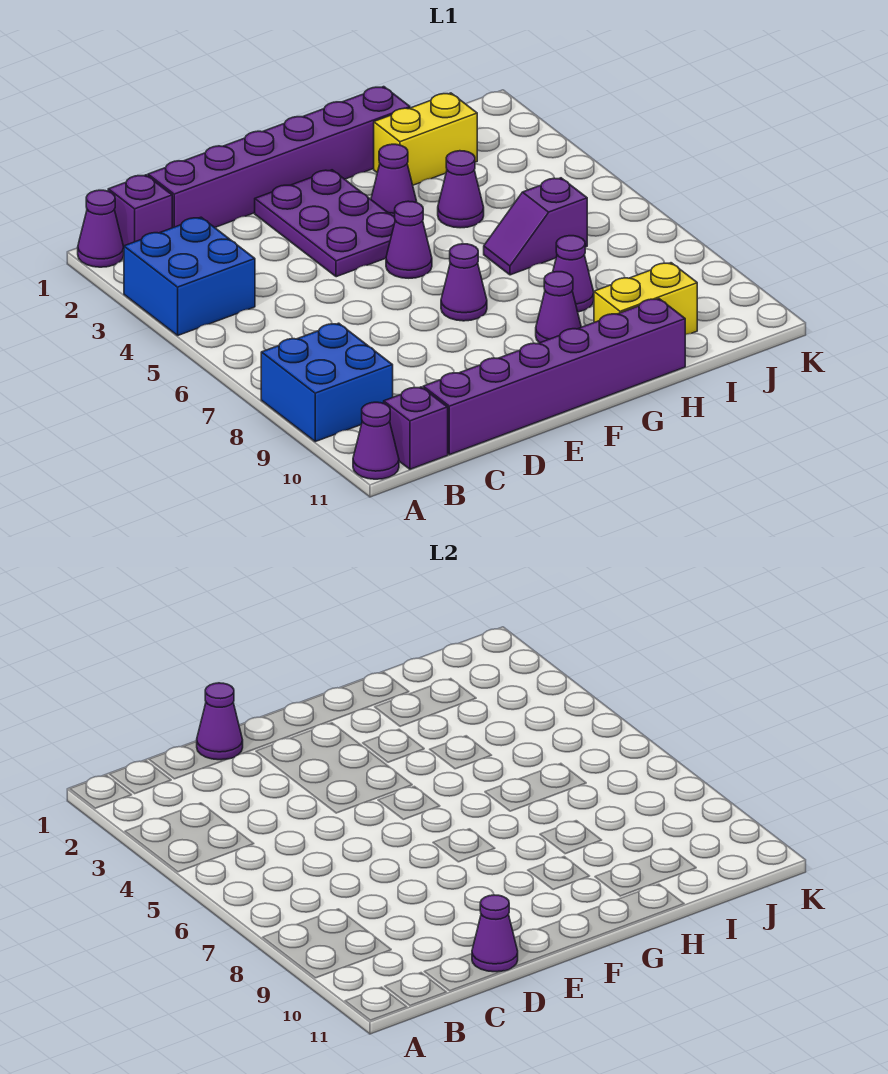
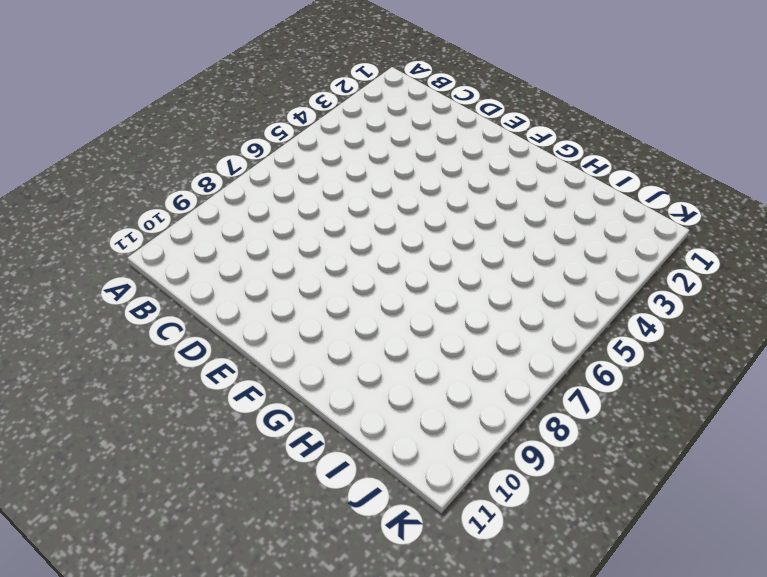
none -> purple cone A1 level 1
none -> blue brick A3:B4 level 1
none -> blue brick A8:B9 level 1

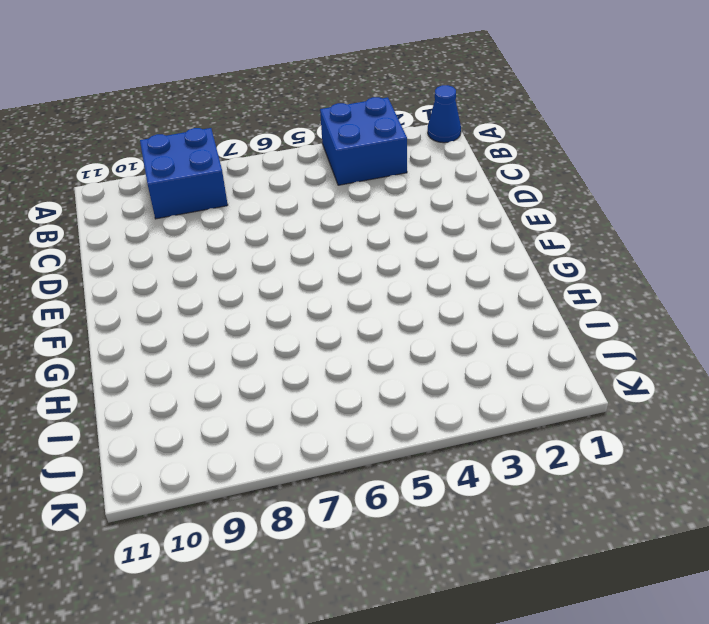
blue cone A1 level 1 -> purple cone A1 level 1
none -> purple cone A11 level 1
none -> purple brick B1 level 1
none -> purple brick B11 level 1

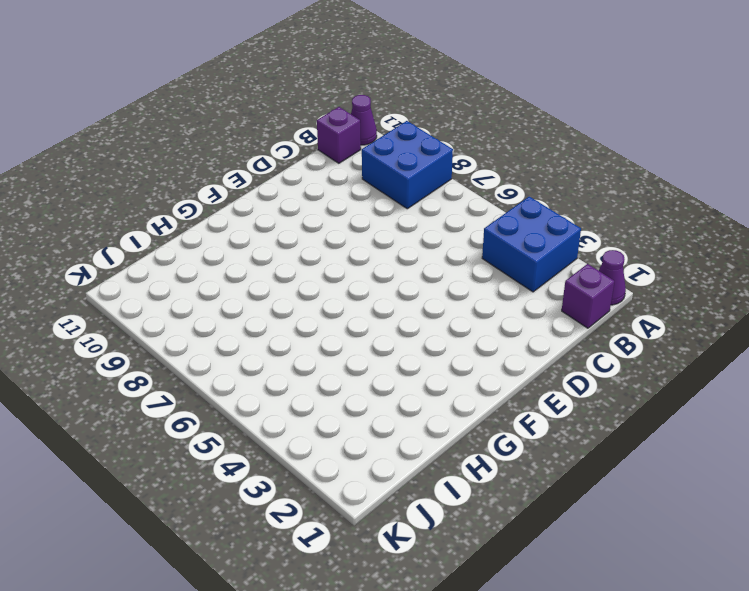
none -> purple brick C1:H1 level 1
none -> purple brick C11:H11 level 1
none -> purple plate E2:F4 level 1

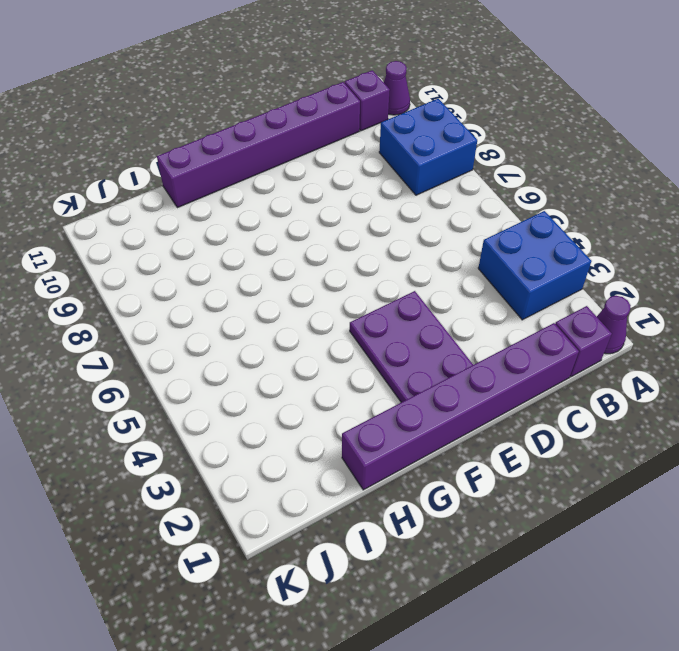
none -> purple cone F5 level 1
none -> purple cone F7 level 1
none -> purple cone G3 level 1

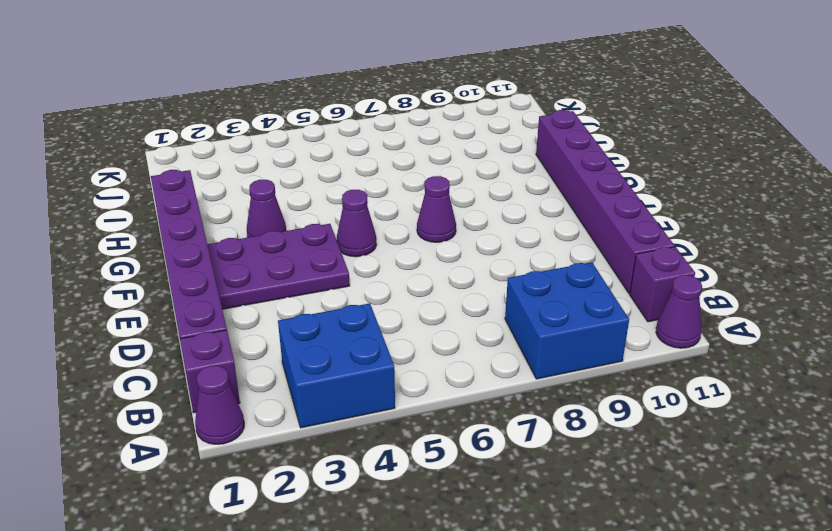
none -> purple cone G9 level 1
none -> yellow brick H2:I2 level 1
none -> purple cone H4 level 1

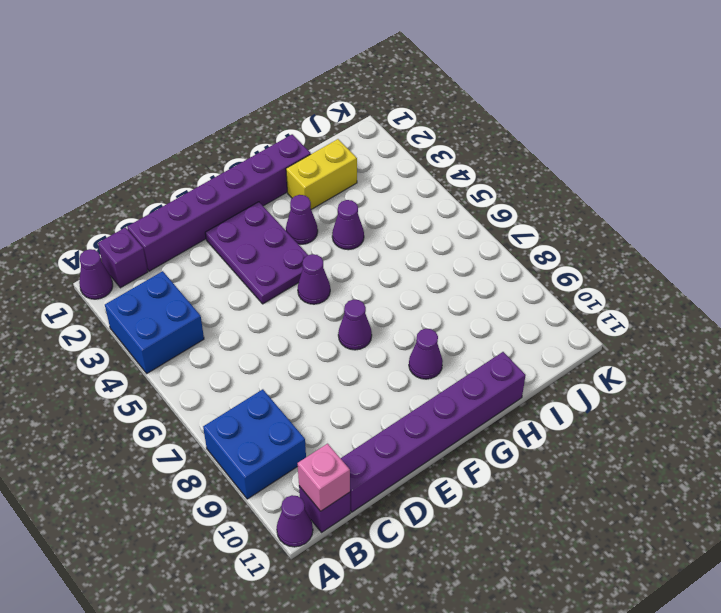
pink brick B11 level 2 -> none
none -> purple slope H6:I6 level 1 top I
none -> purple cone H8 level 1
none -> yellow brick H10:I10 level 1

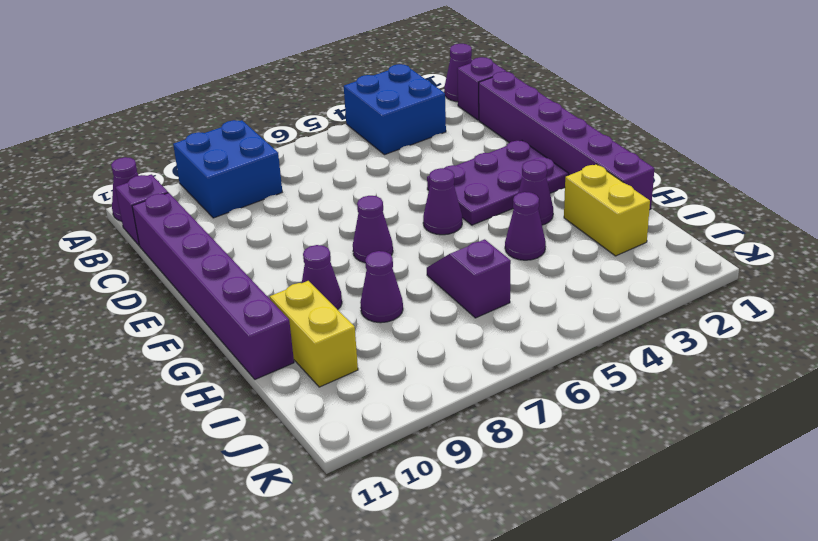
none -> purple cone D1 level 2
none -> purple cone D11 level 2

